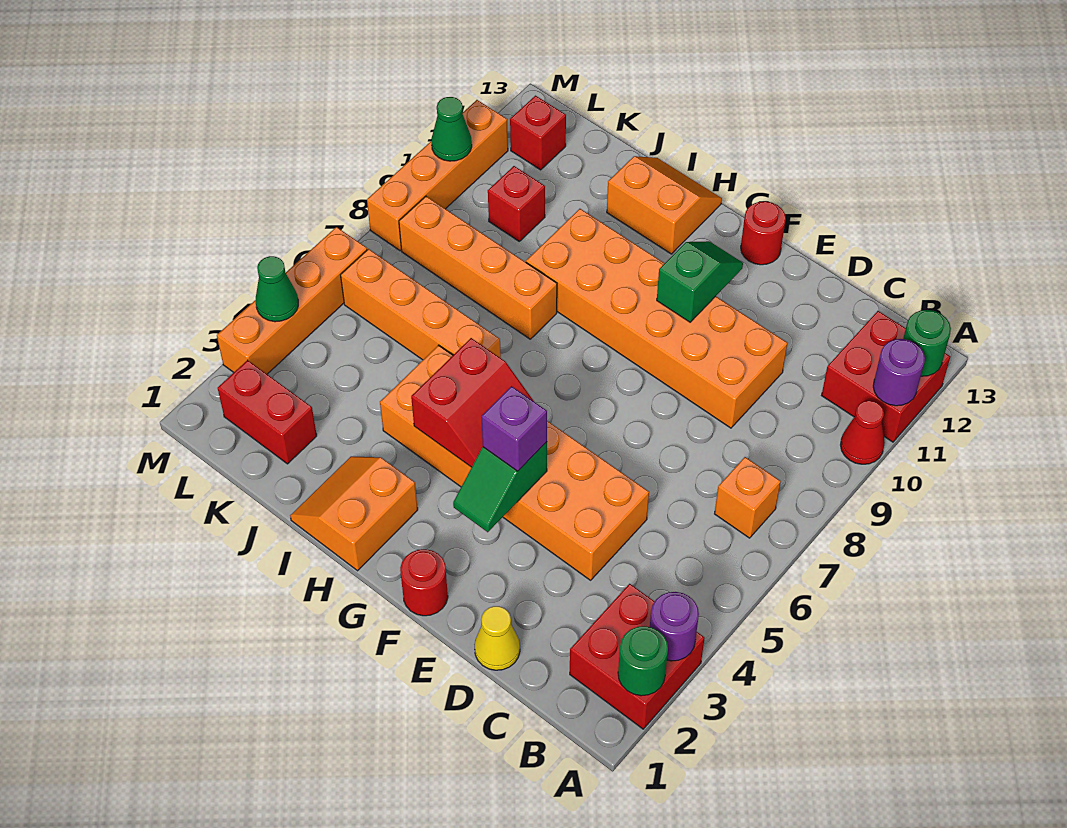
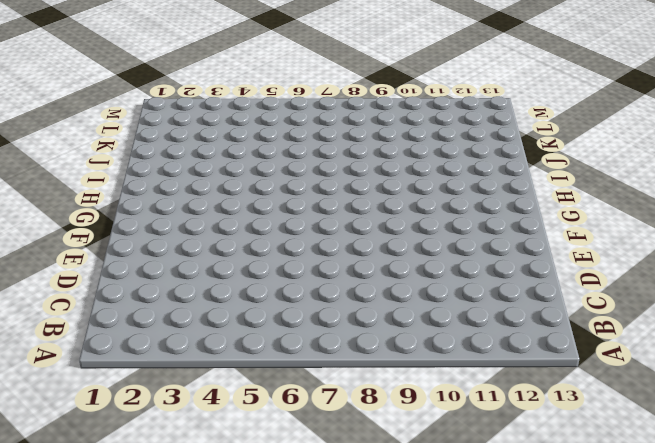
none -> red brick A2:B3 level 1
none -> red cone A10 level 1
none -> red brick A11:B12 level 1

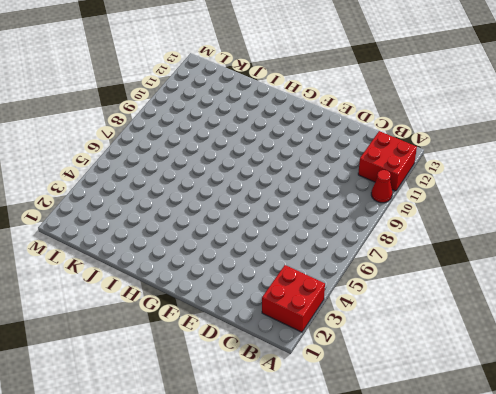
none -> orange brick B7 level 1
none -> yellow cone D1 level 1
none -> orange brick D4:I5 level 1

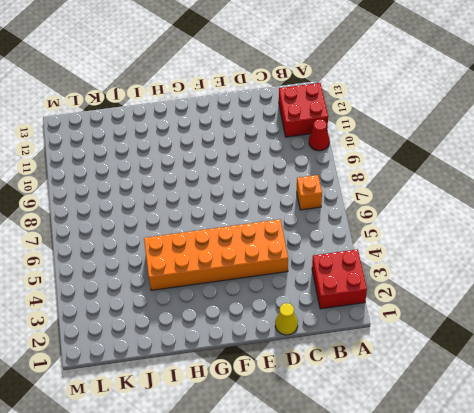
none -> orange brick D9:I10 level 1
none -> red round brick F1 level 1
none -> red round brick F13 level 1

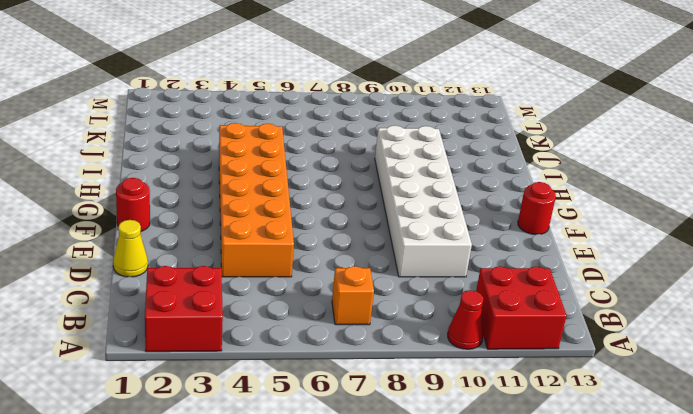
white brick D9:I10 level 1 -> orange brick D9:I10 level 1
none -> orange slope H1:I2 level 1 top H
none -> orange slope H12:I13 level 1 top 12
none -> orange brick I6:L6 level 1

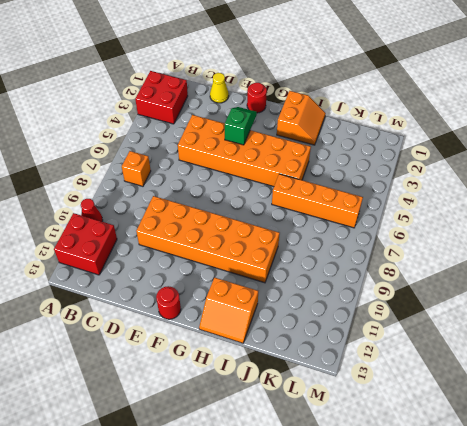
none -> orange brick I8:L8 level 1
none -> red brick K2:L2 level 1
none -> red brick K10 level 1

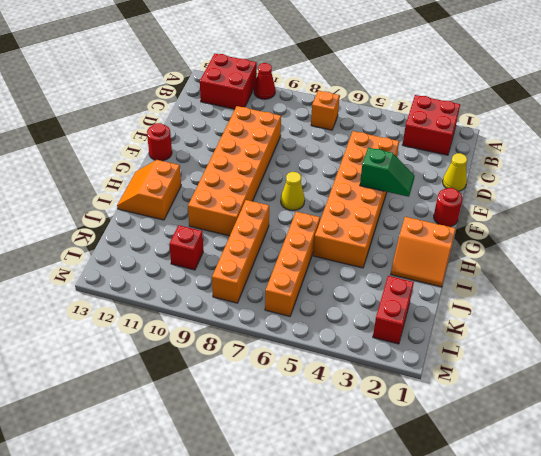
yellow cone G7 level 1 -> none
none -> red brick L12 level 1
none -> orange brick M3:M6 level 1
none -> orange brick M8:M11 level 1

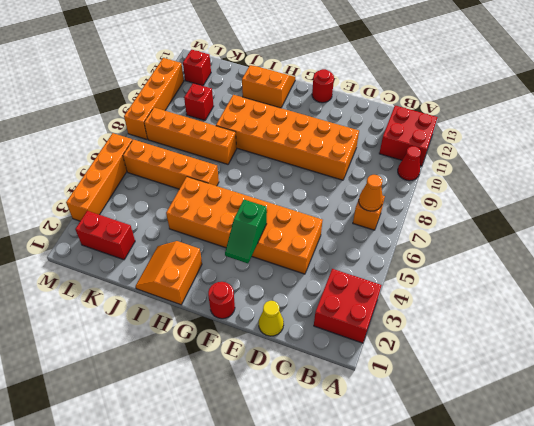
orange cone B7 level 2 -> none
none -> green round brick A2 level 2
none -> purple round brick A3 level 2
none -> purple round brick A11 level 2

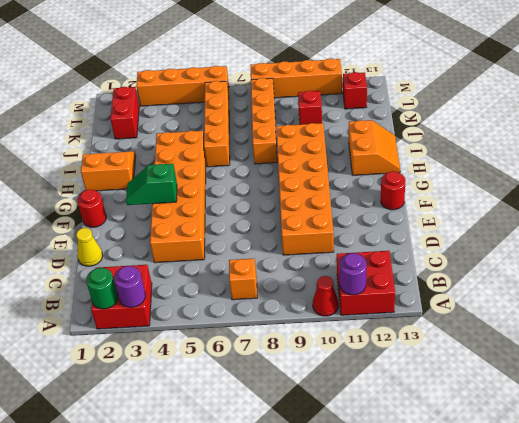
none -> green round brick A12 level 2
none -> green slope F10:F11 level 2 top 10
none -> red slope G4:H5 level 2 top H

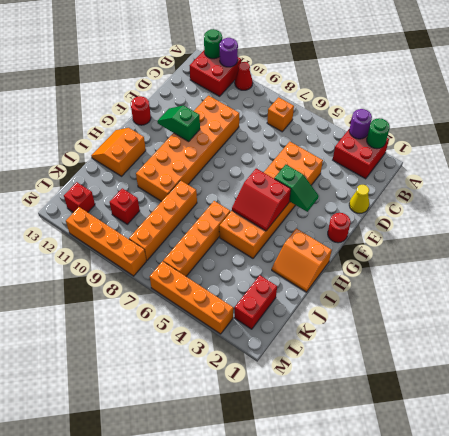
red slope G4:H5 level 2 top G -> red slope G4:H5 level 2 top H
none -> green cone M4 level 2
none -> green cone M10 level 2
none -> purple brick F4 level 3

